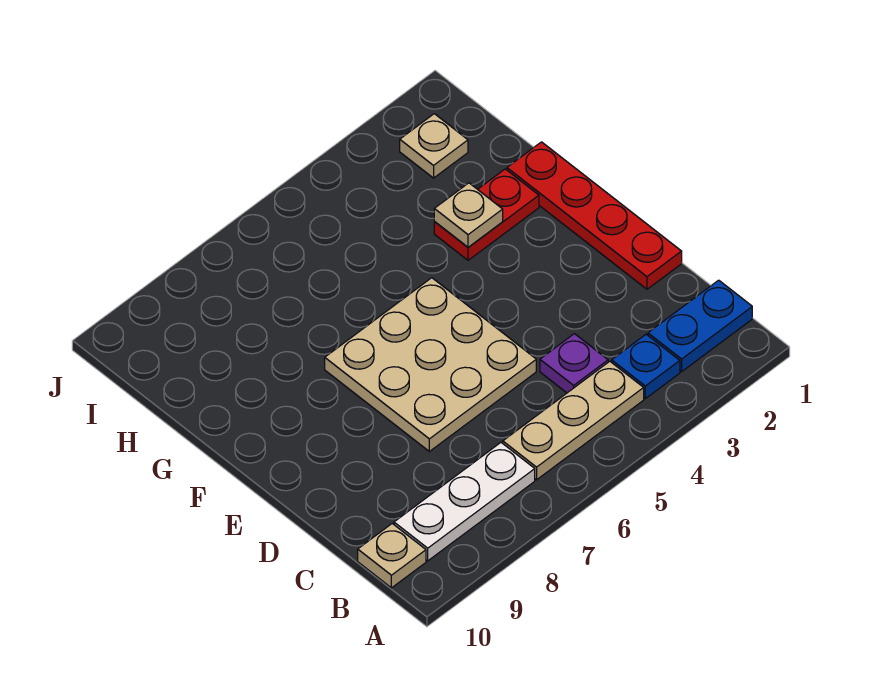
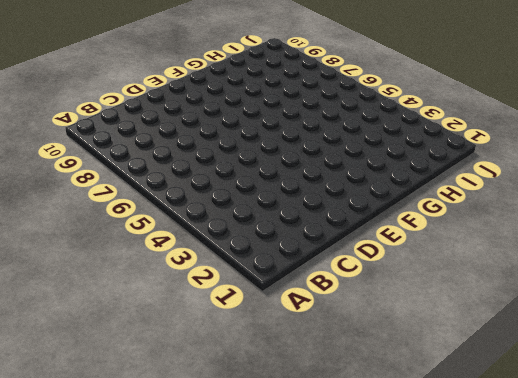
none -> blue plate B1:B2 level 1
none -> blue plate B3 level 1

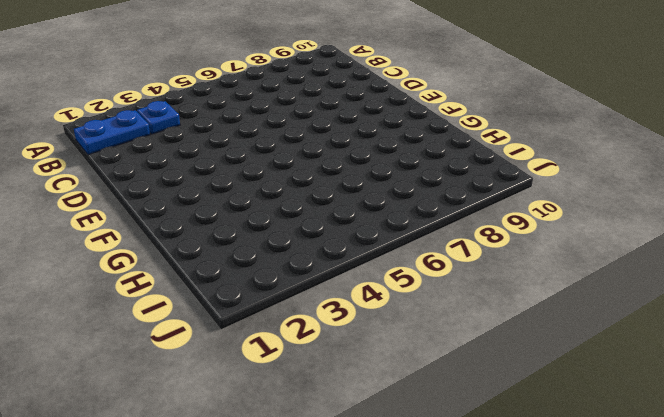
none -> tan plate B4:B6 level 1
none -> white plate B7:B9 level 1

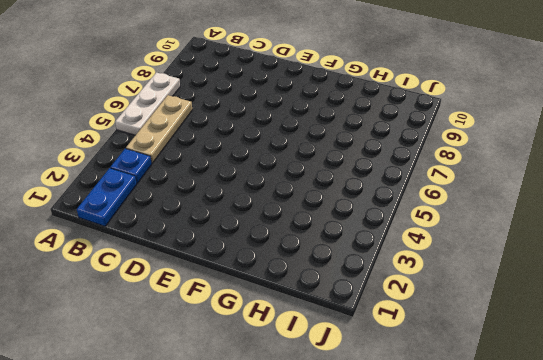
white plate A5:A7 level 1 -> white plate B7:B9 level 1
none -> tan plate B10 level 1
none -> purple plate C4 level 1

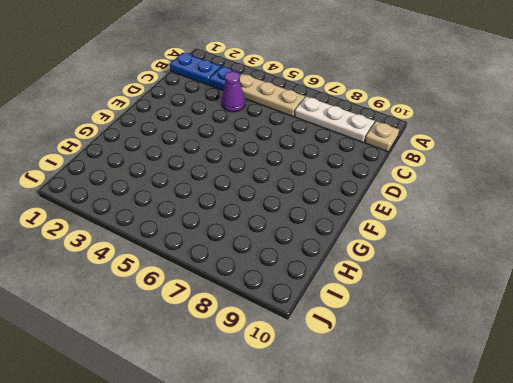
purple cone C4 level 1 -> purple plate C4 level 1
none -> red plate D1:G1 level 1
none -> tan plate D5:F7 level 1

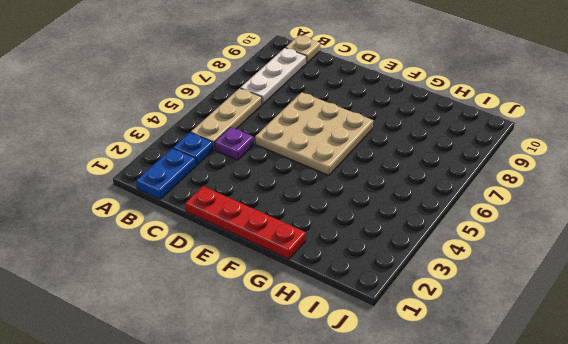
none -> red plate G2:G3 level 1
none -> tan plate I2 level 1

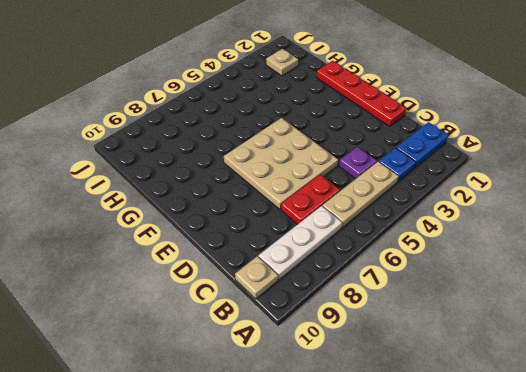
red plate C6:C7 level 1 -> red plate G2:G3 level 1
none -> tan plate G3 level 2

